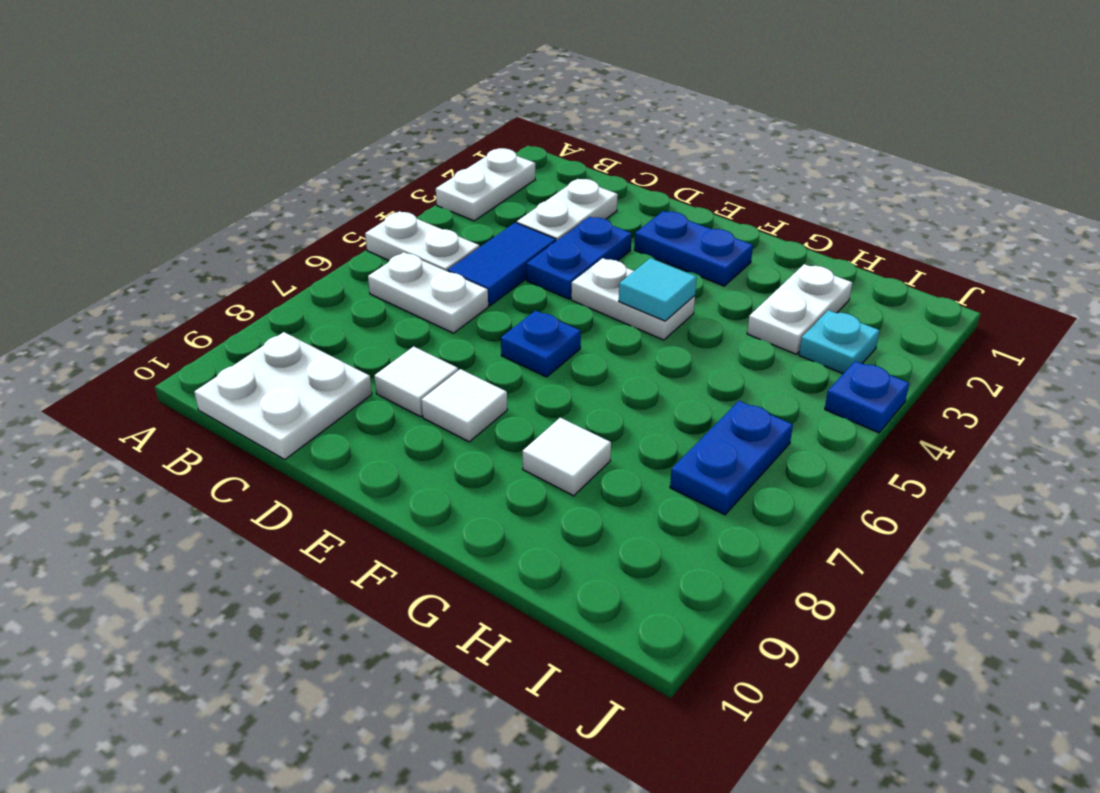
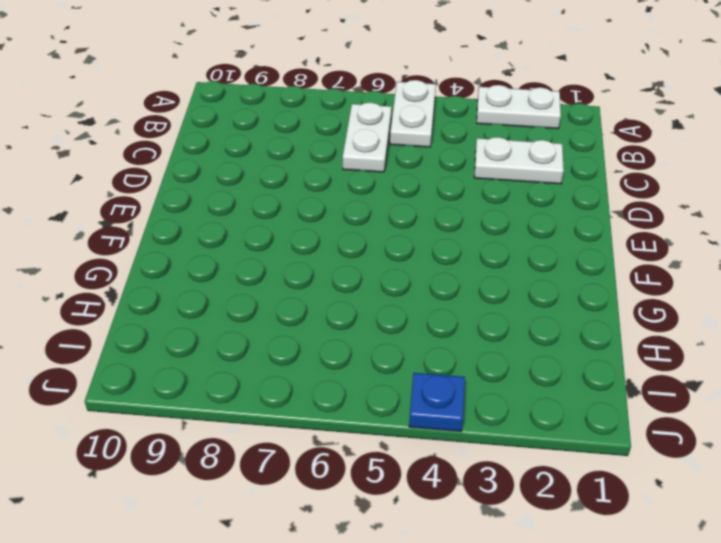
none -> white plate B9:C10 level 1
none -> blue tile C4:C5 level 1
none -> blue plate D3:D4 level 1

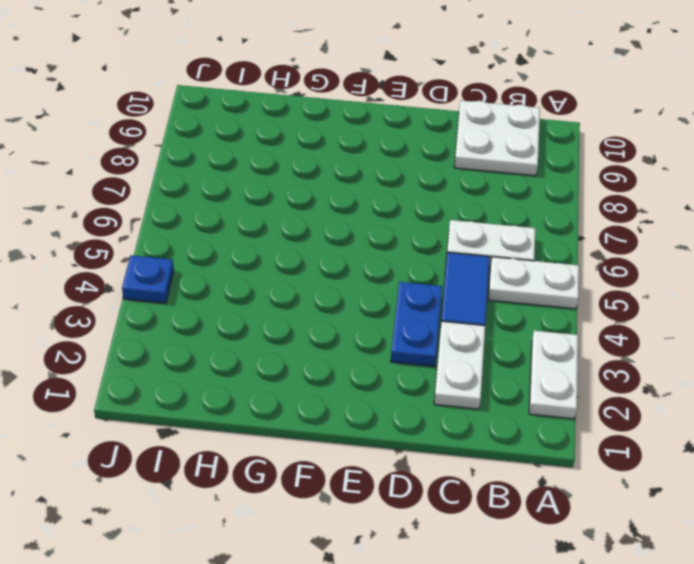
none -> white tile D8 level 1
none -> blue plate E2:F2 level 1
none -> white plate E4:F4 level 1

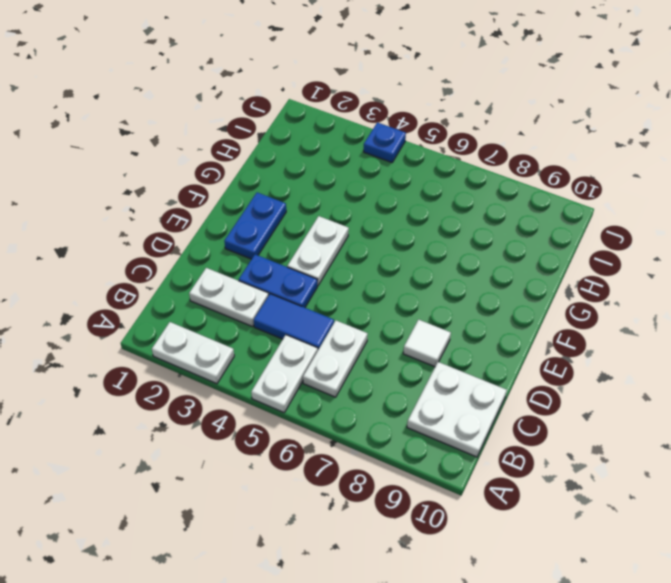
none -> blue plate E6 level 1
none -> white tile E8 level 1
none -> white tile G8 level 1

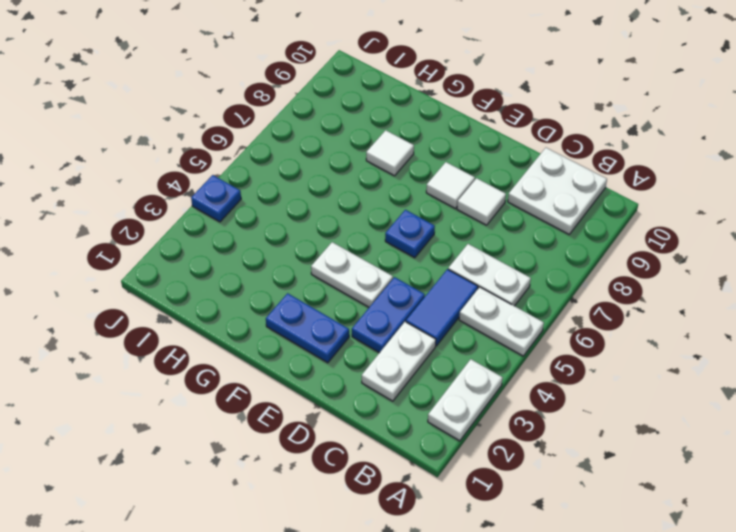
none -> white plate H2:H3 level 1
none -> cyan plate I3 level 1
none -> blue plate I6:I7 level 1

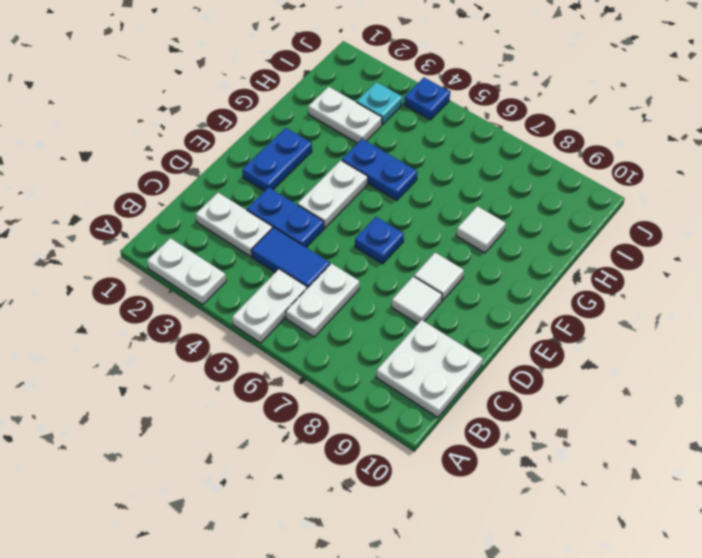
blue plate G4:G5 level 1 -> blue plate I6:I7 level 1
none -> cyan tile F4 level 2

